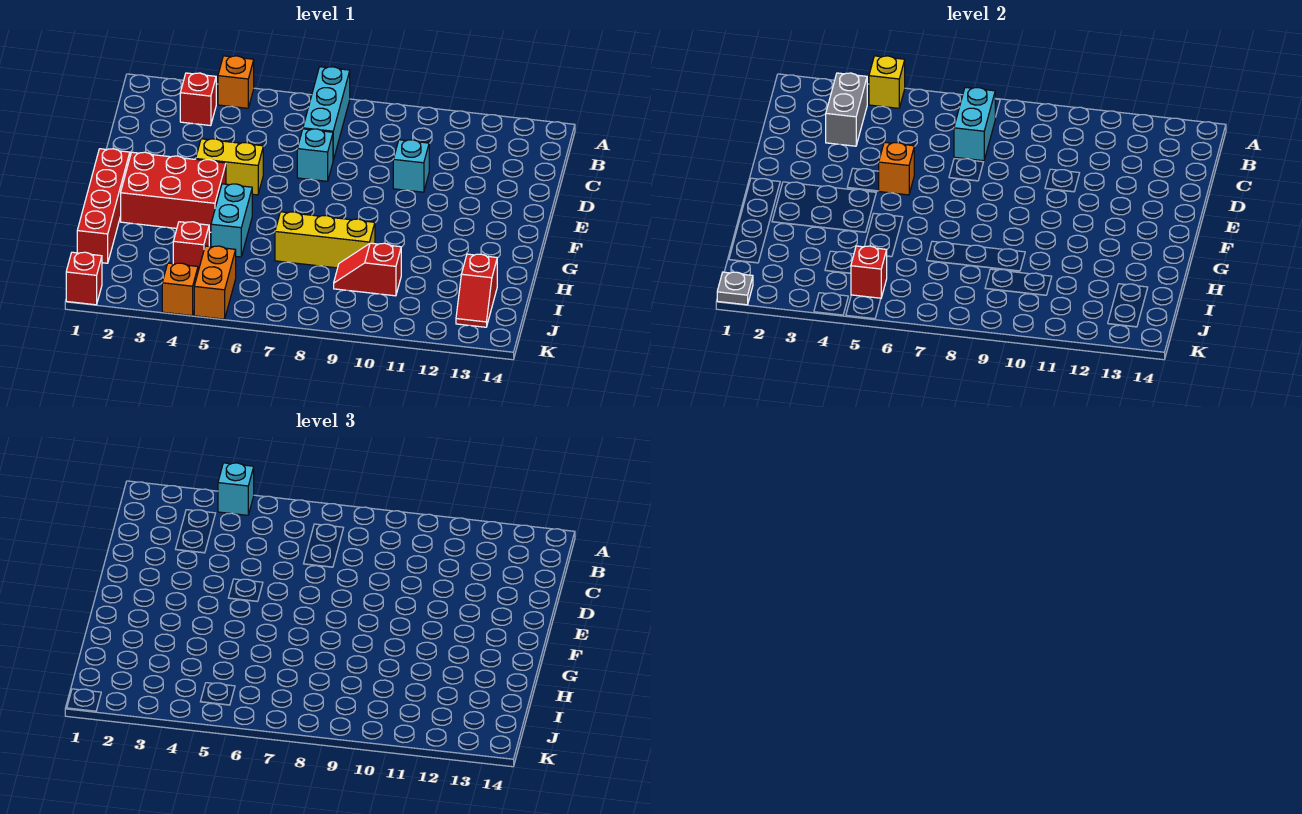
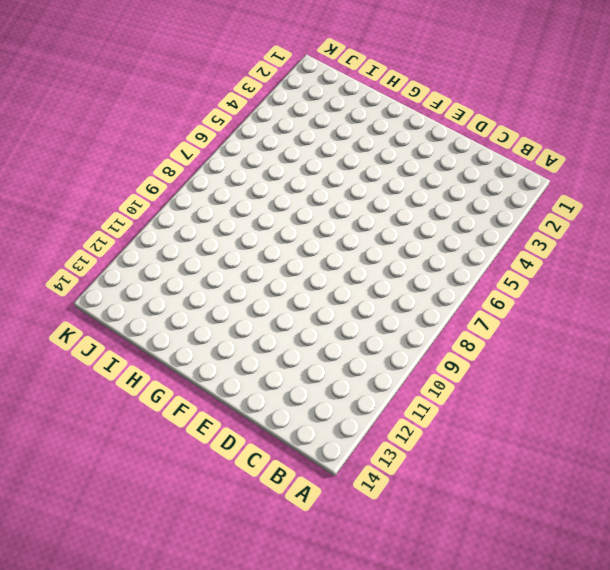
none -> orange brick A4 level 1
none -> cyan brick A7:C7 level 1
none -> red brick B3 level 1

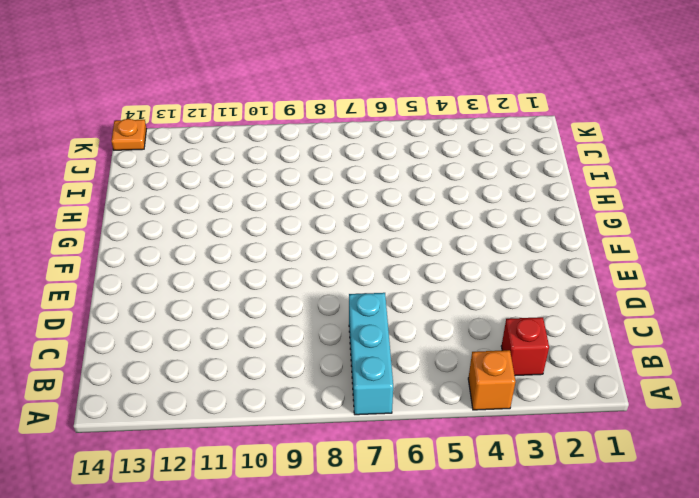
orange plate K14 level 1 -> none
none -> cyan brick D7 level 1
none -> cyan brick D10 level 1
none -> yellow brick E4:E5 level 1

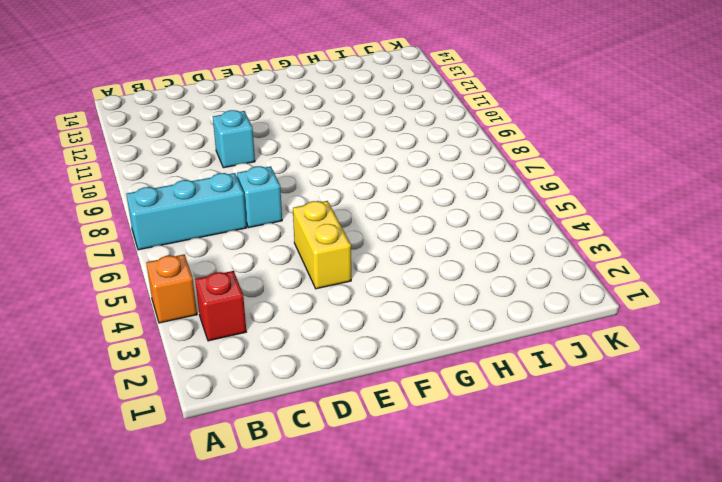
none -> red brick F1:I1 level 1
none -> red brick F2:G4 level 1
none -> cyan brick G5:H5 level 1

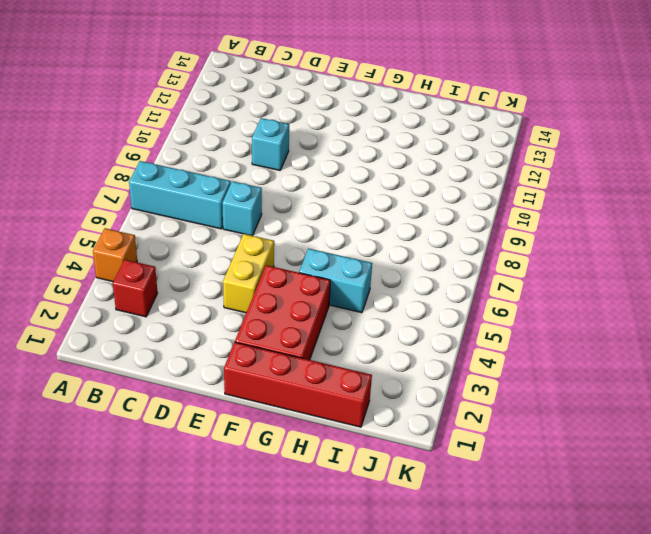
none -> yellow brick H7:H9 level 1
none -> red brick I4 level 1
none -> red slope I9:I10 level 1 top 10

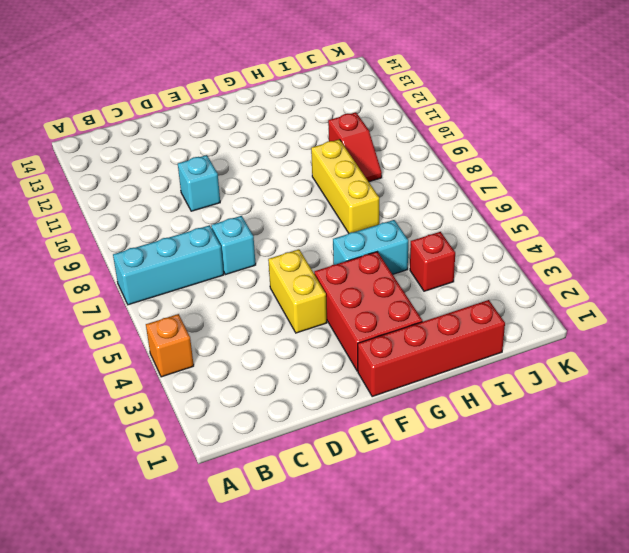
none -> red brick B3 level 1
none -> red slope I13:J13 level 1 top I
none -> orange brick J5:K5 level 1

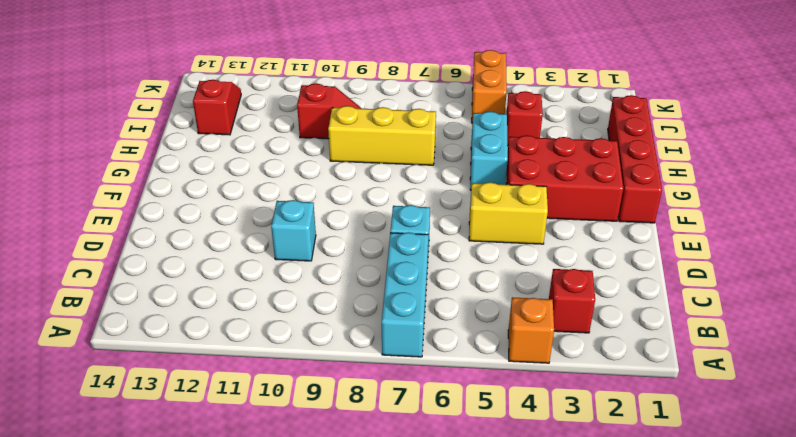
none -> red brick K1 level 1
none -> orange brick K4 level 1
none -> yellow brick A4 level 2

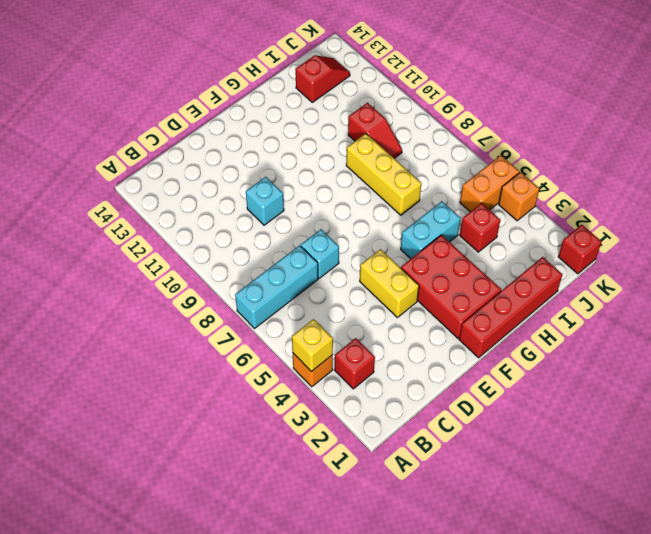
none -> grey brick B3:C3 level 2
none -> cyan brick B7:C7 level 2
none -> orange brick E5 level 2

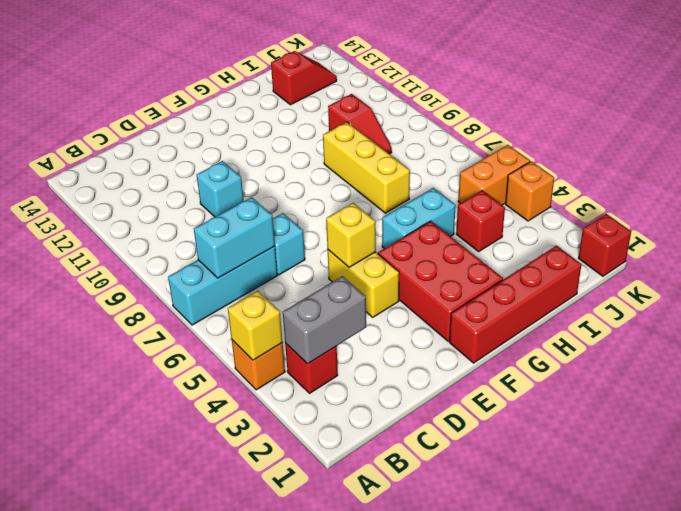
yellow brick E5 level 2 -> orange brick E5 level 2
none -> red brick J5 level 2
none -> grey plate K1 level 2
none -> cyan brick A4 level 3

